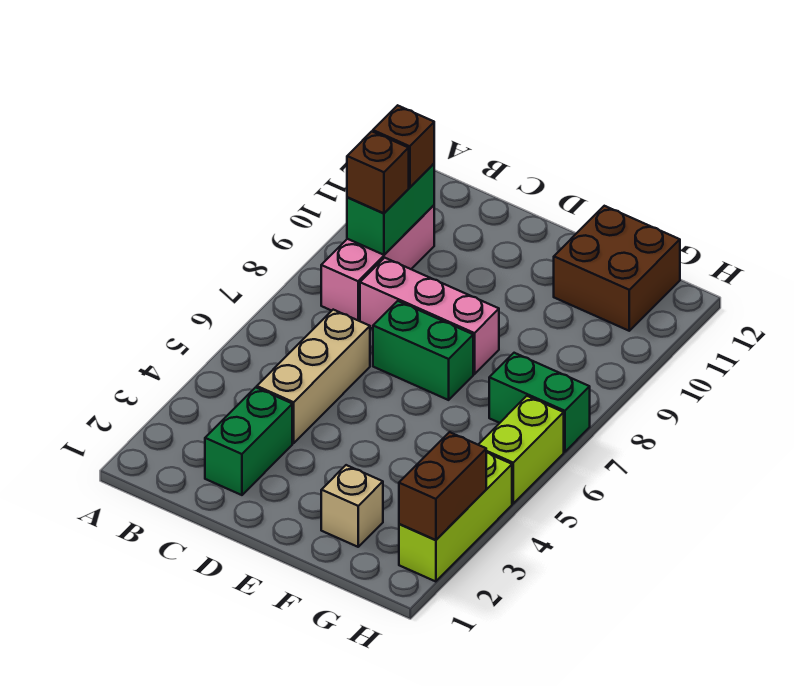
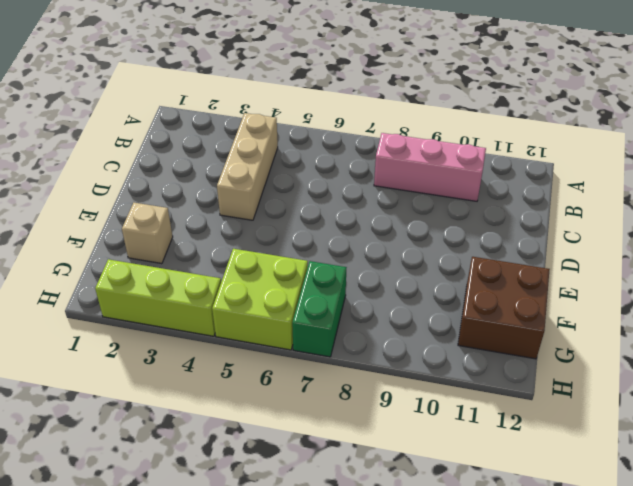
tan brick B4:D4 level 1 -> tan brick C4:C6 level 1
lime brick G5:H6 level 1 -> lime brick H5:H6 level 1
none -> green brick C2:C3 level 1
none -> pink brick C8:E8 level 1
none -> green brick D7:E7 level 1

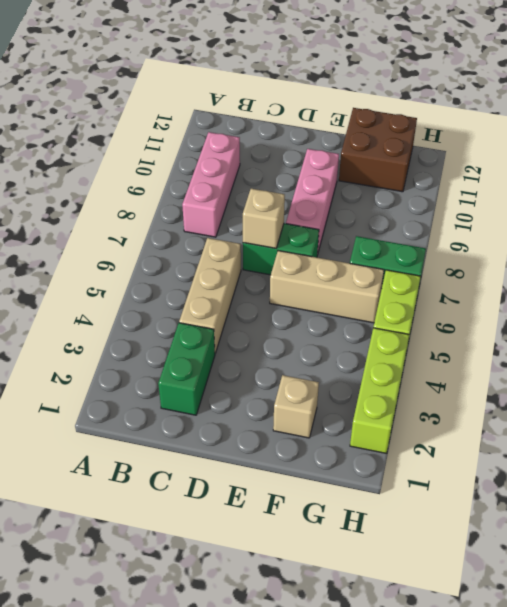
tan brick D7 level 2 -> none
tan brick E6:G6 level 1 -> none
pink brick E8:E10 level 1 -> pink brick C8:E8 level 1
none -> green brick B9:B10 level 2
none -> brown brick H2:H3 level 2
none -> brown brick B9 level 3

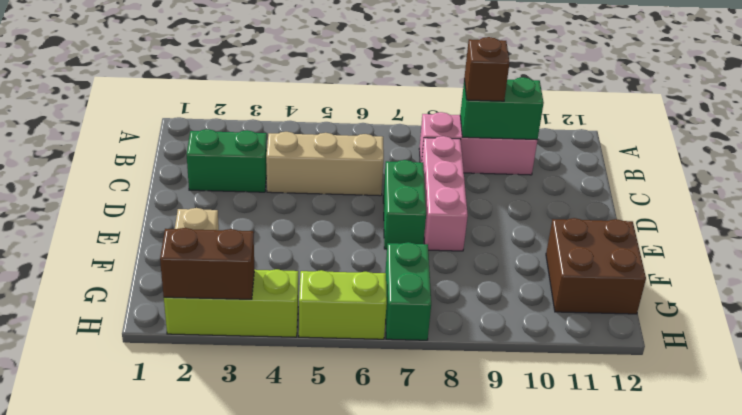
none -> brown brick B10 level 3

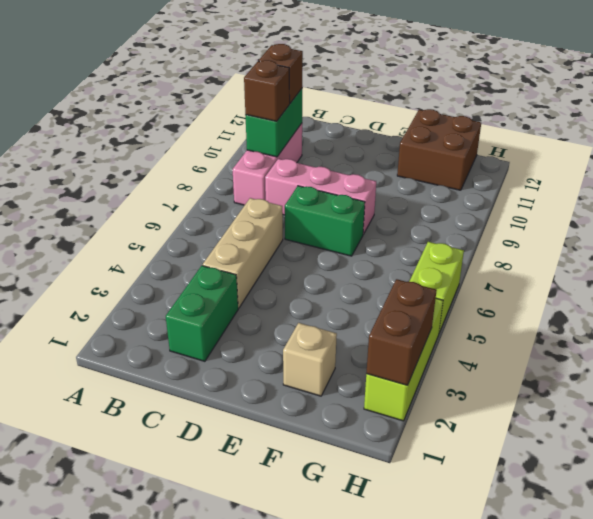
none -> green brick G7:H7 level 1

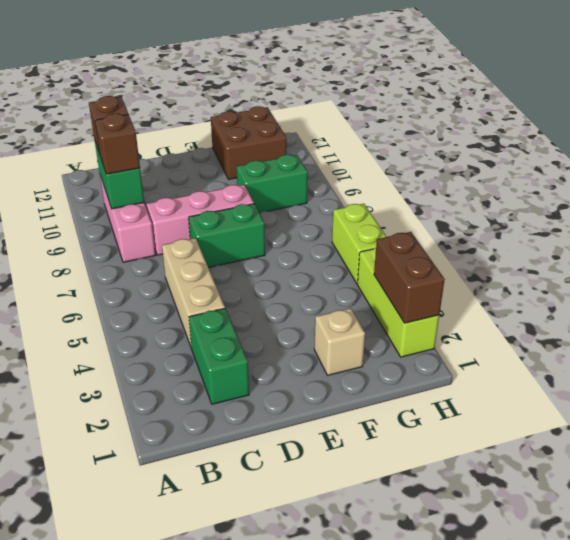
green brick F9:G9 level 1 -> green brick G7:H7 level 1

